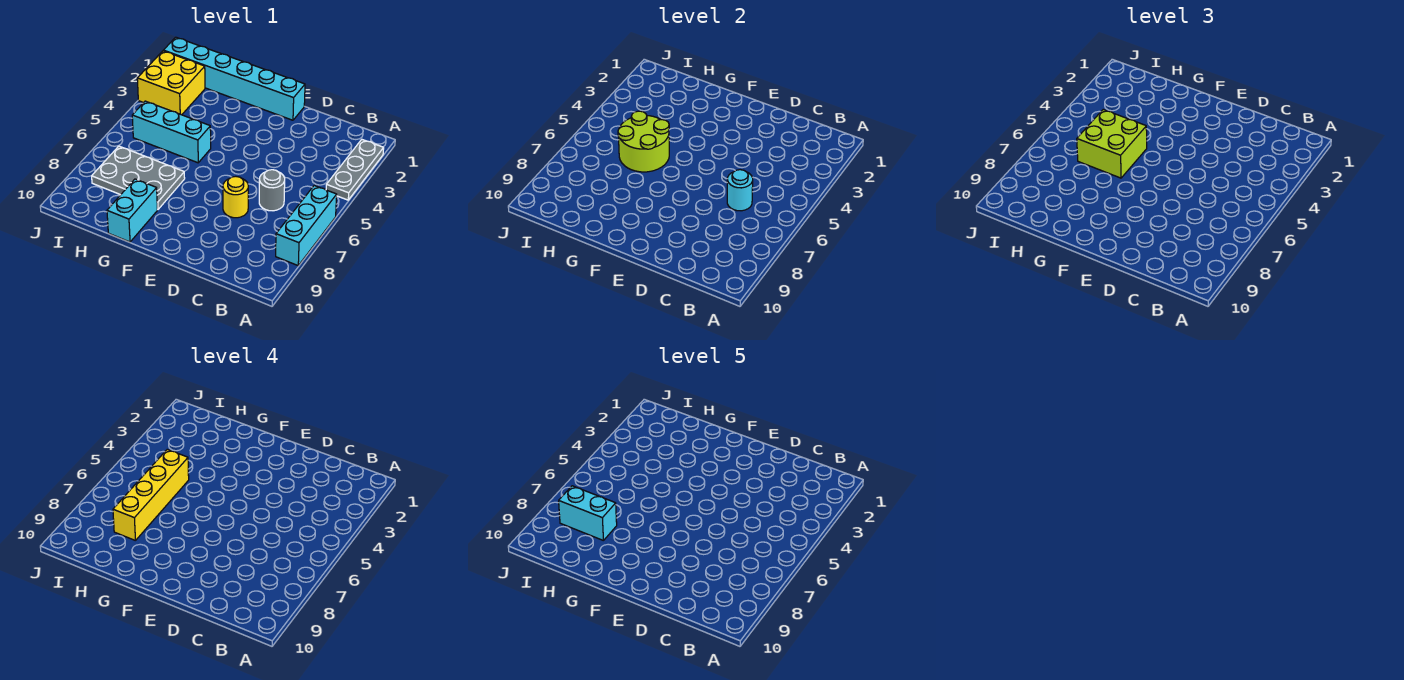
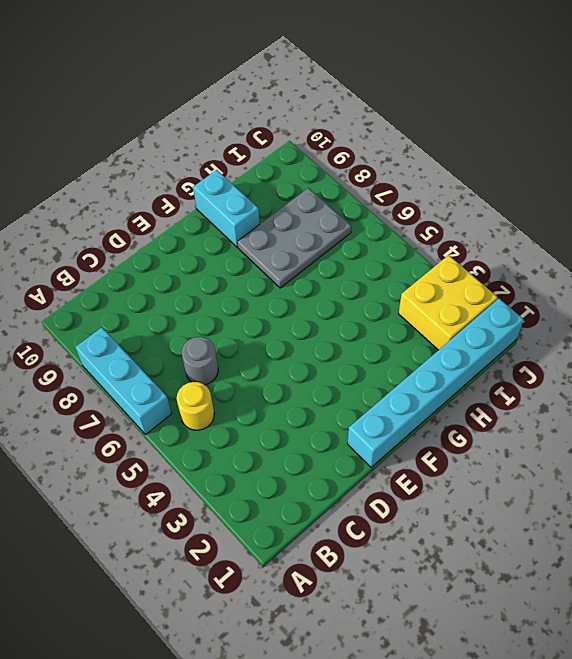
yellow round brick B5 level 1 -> yellow round brick D7 level 1
none -> grey plate A2:A4 level 1
none -> cyan brick G5:I5 level 1
none -> cyan round brick C6 level 2

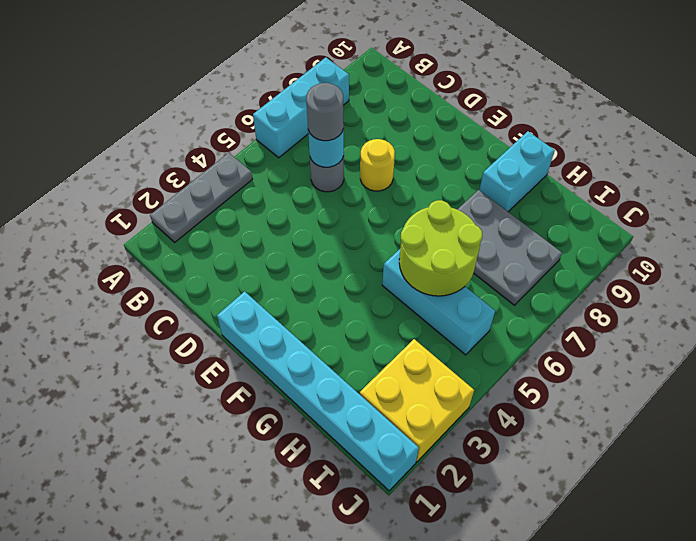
grey round brick C6 level 3 -> none
none -> lime brick G5:H6 level 3
none -> yellow brick H5:H8 level 4
none -> cyan brick H8:I8 level 5

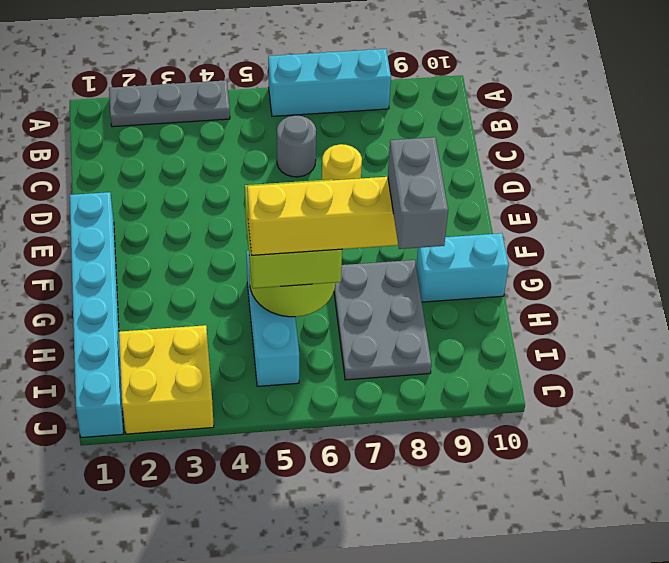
grey brick H8:I8 level 5 -> cyan brick H8:I8 level 5
none -> cyan round brick C6 level 2

